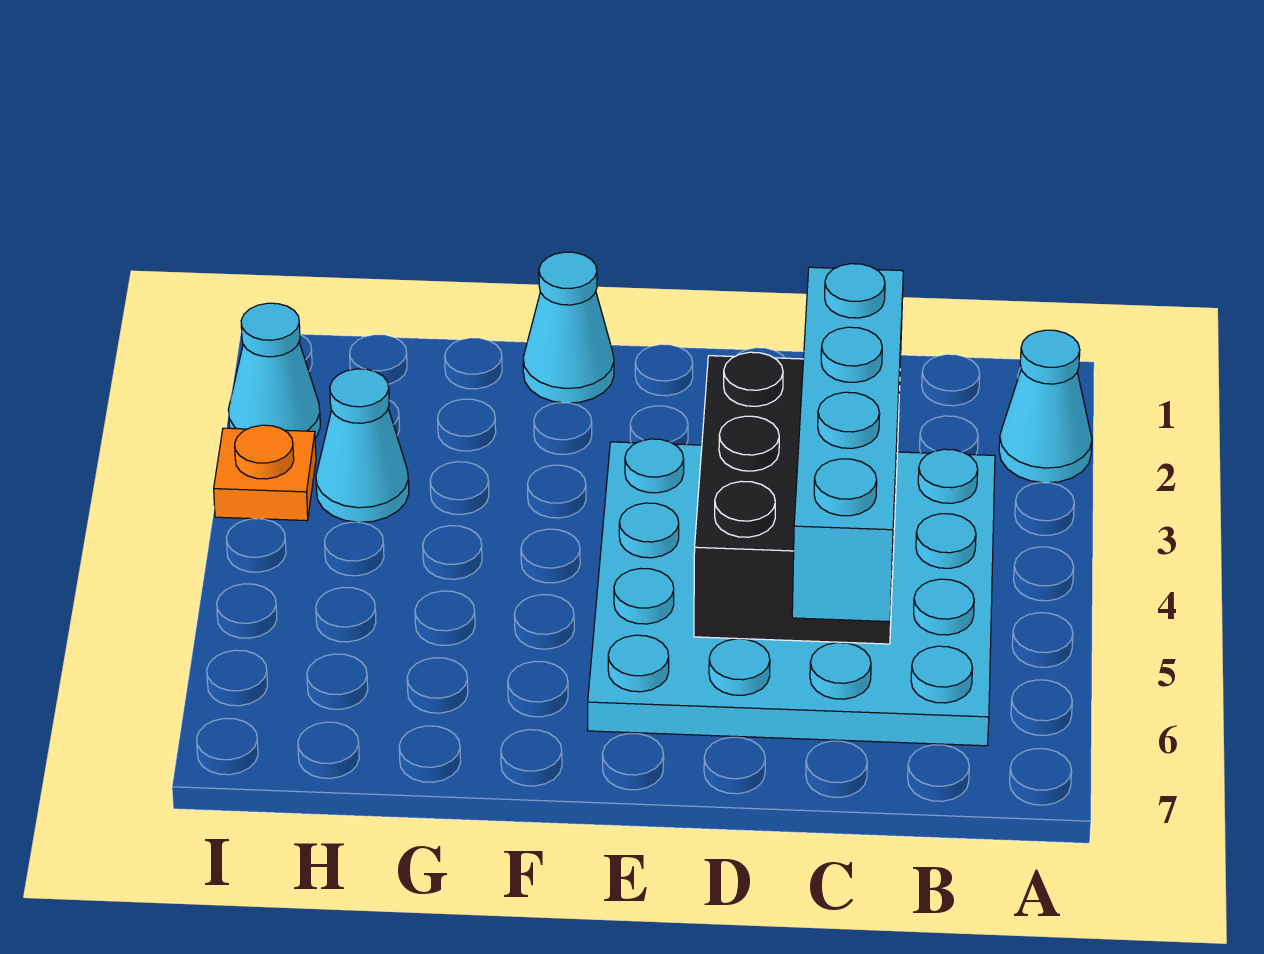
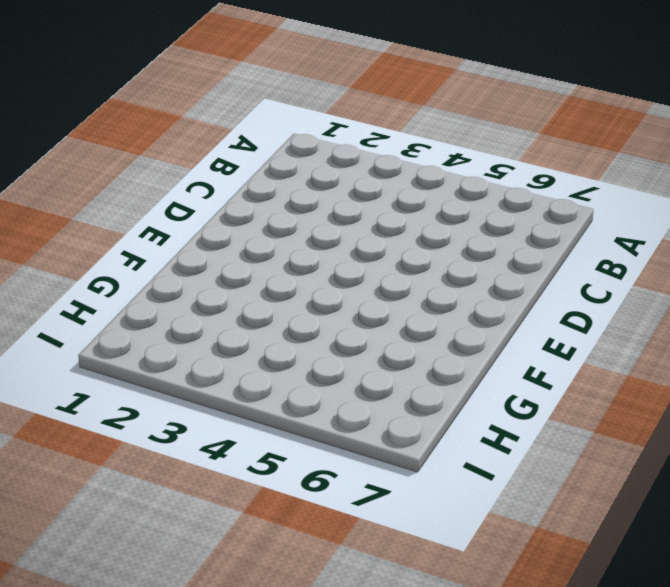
none -> cyan cone A2 level 1
none -> cyan plate B3:E6 level 1

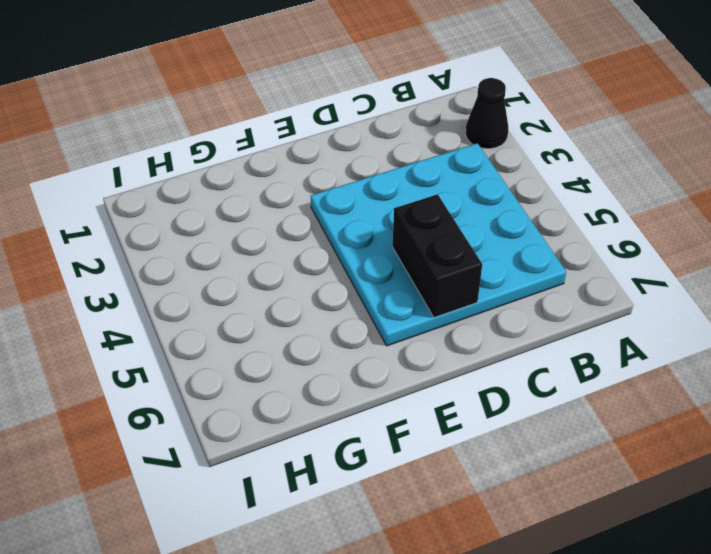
black cone A2 level 1 -> cyan cone A2 level 1
black brick D5:D6 level 2 -> black brick C3:D5 level 2
none -> cyan cone F1 level 1
none -> cyan cone H3 level 1

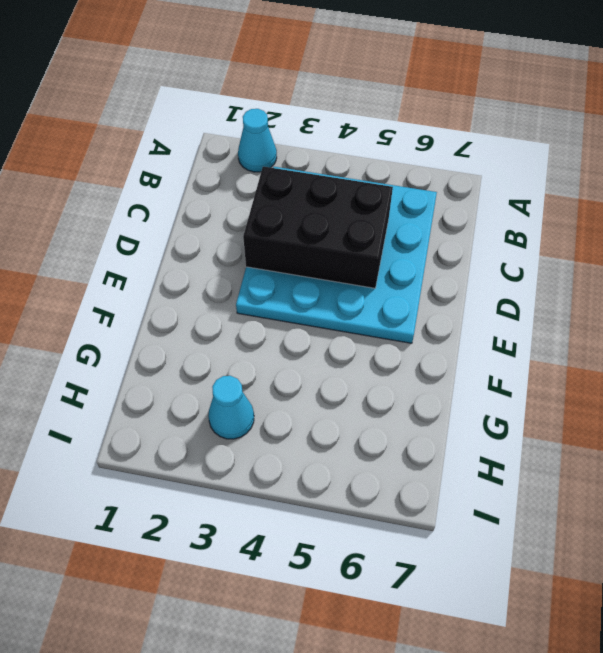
none -> cyan cone F1 level 1
none -> cyan cone I2 level 1

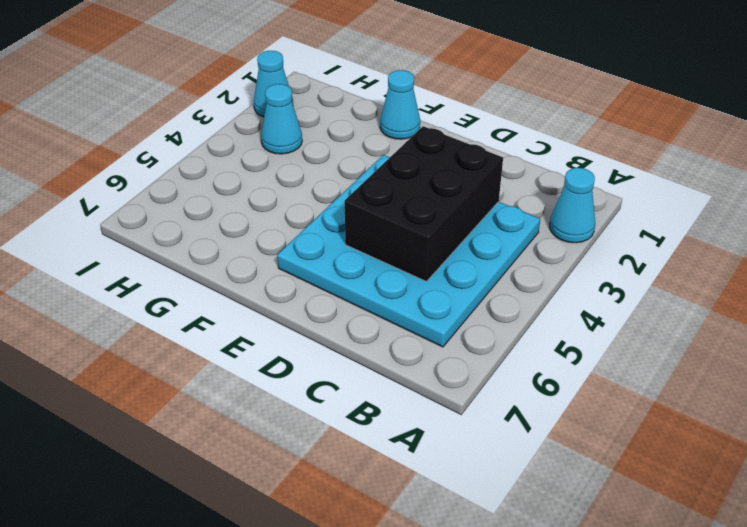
none -> orange plate I3 level 1
none -> cyan brick C3:C6 level 3

